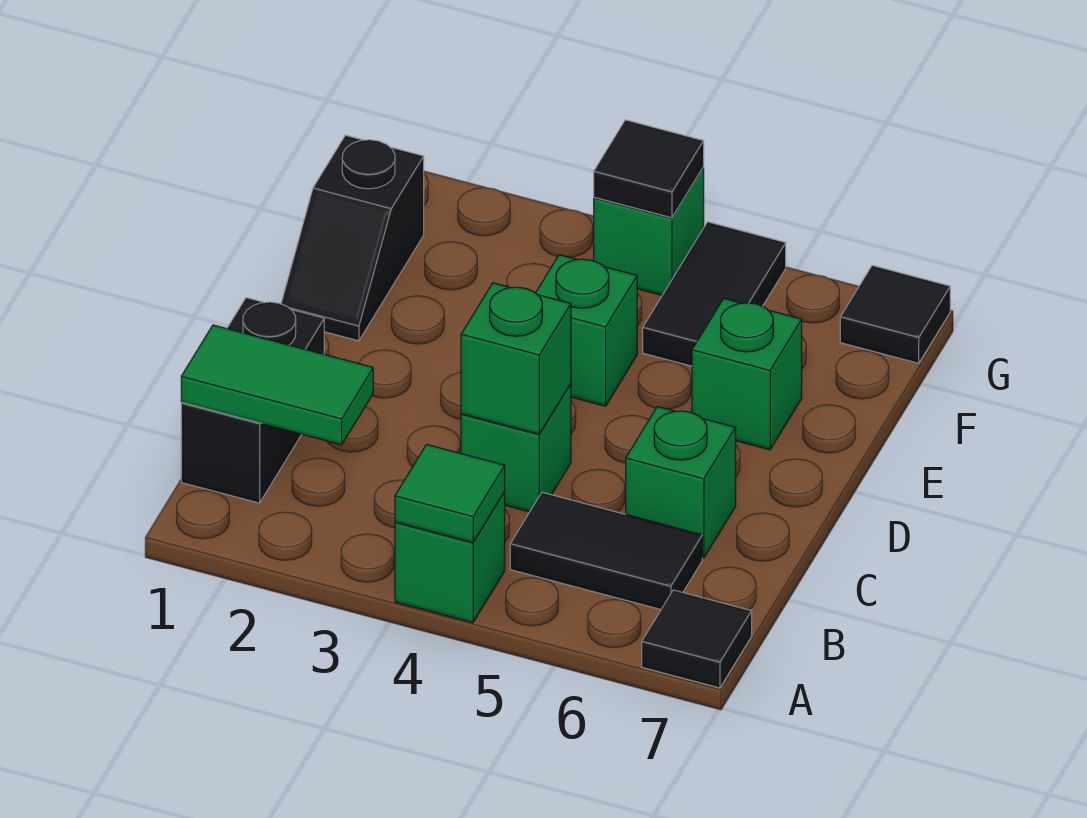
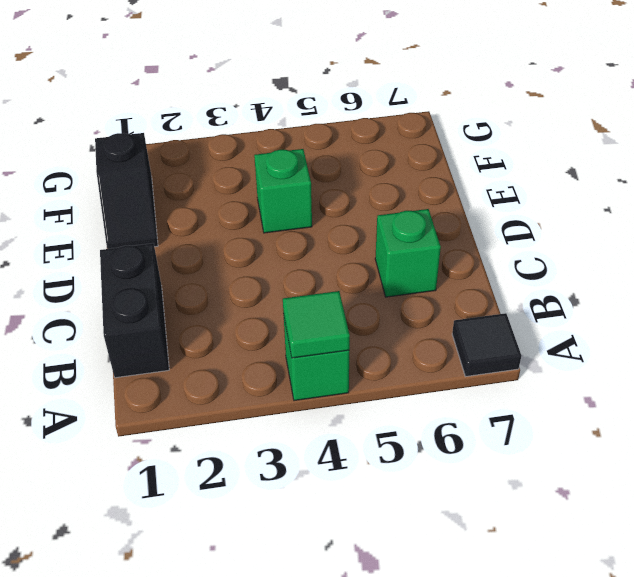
none -> black tile B5:B6 level 1
none -> green brick C4 level 1
none -> green brick E6 level 1

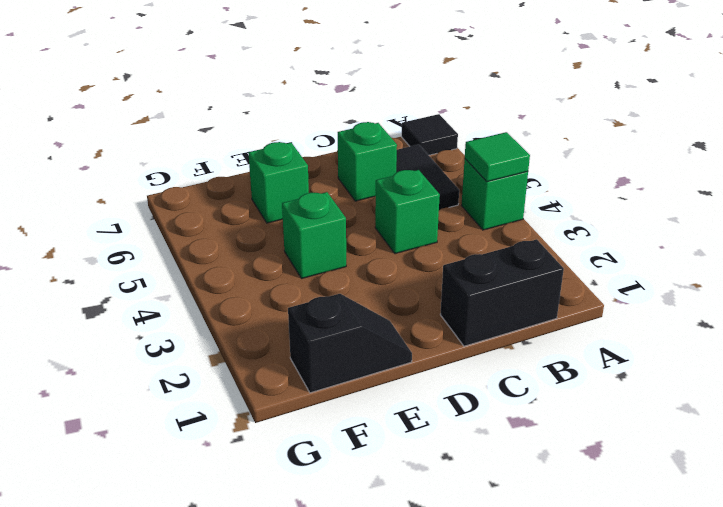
none -> black tile F5:G5 level 1
none -> green brick G4 level 1
none -> black tile G7 level 1

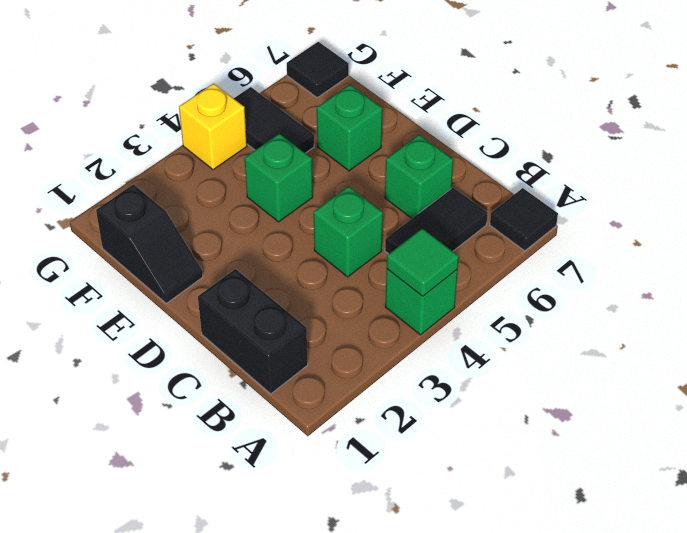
yellow brick G4 level 1 -> green brick G4 level 1
none -> green tile B1:B2 level 2
none -> green brick C4 level 2
none -> black tile G4 level 2

